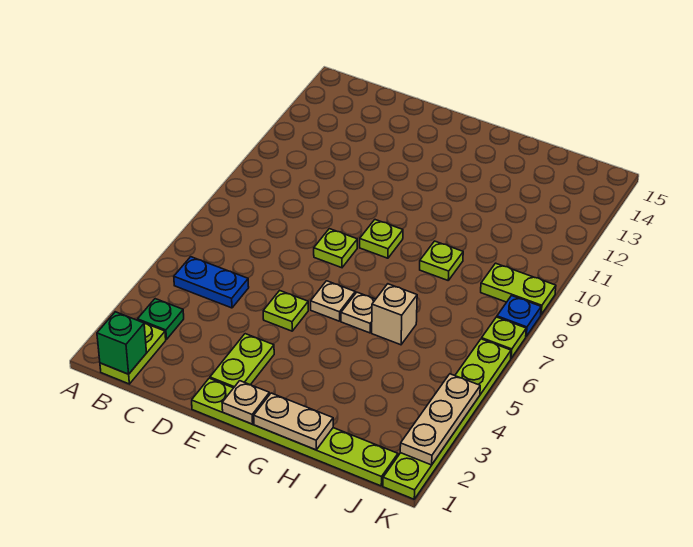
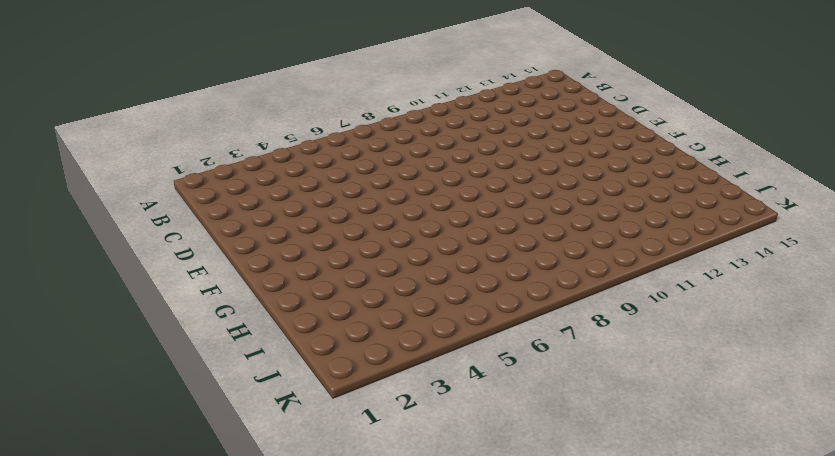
none -> lime plate B1:B2 level 1
none -> green plate B3 level 1
none -> blue plate B5:C5 level 1

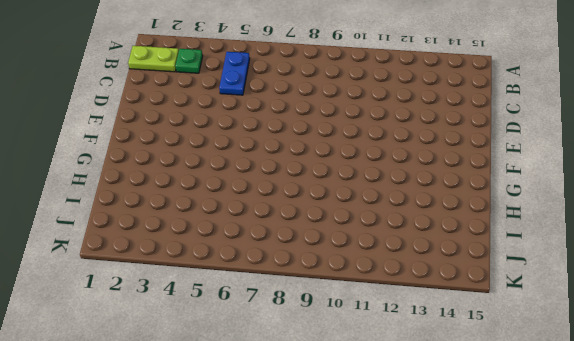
none -> lime plate E1:J1 level 1
none -> lime plate E2:E3 level 1
none -> lime plate E5 level 1

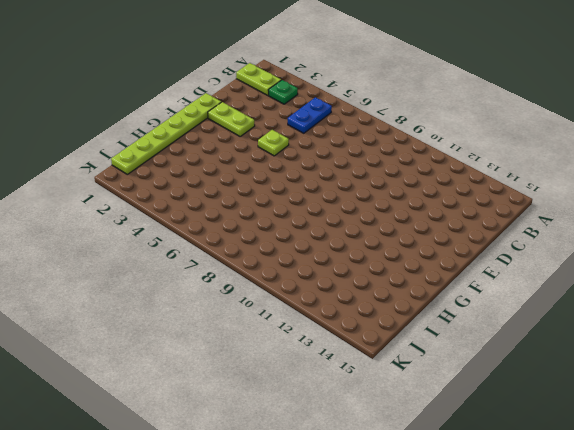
none -> lime plate E8 level 1
none -> tan plate F6 level 1
none -> lime plate F9 level 1

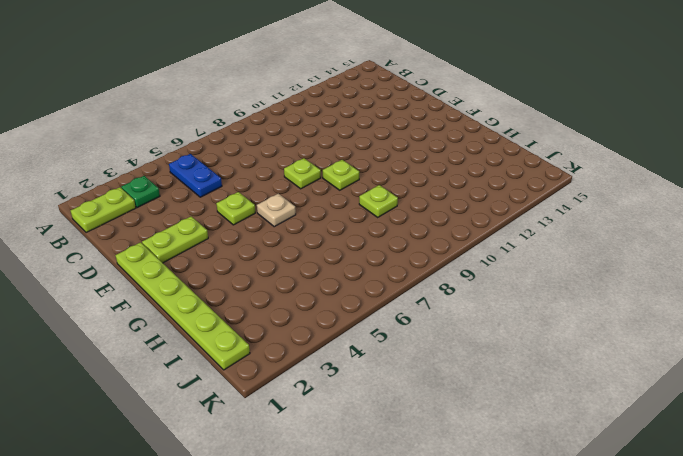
none -> tan plate G6 level 1
none -> tan brick H6 level 1
none -> lime plate J9:K9 level 1

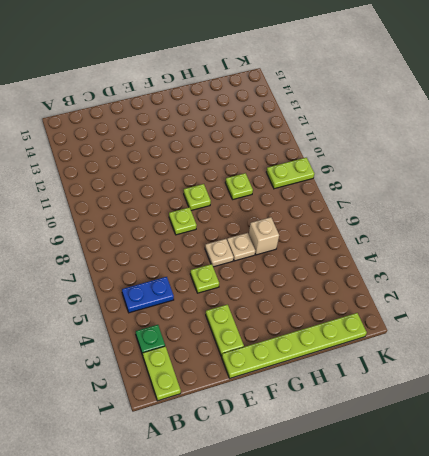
none -> lime plate K1:K6 level 1
none -> lime plate K7 level 1
none -> blue plate K8 level 1

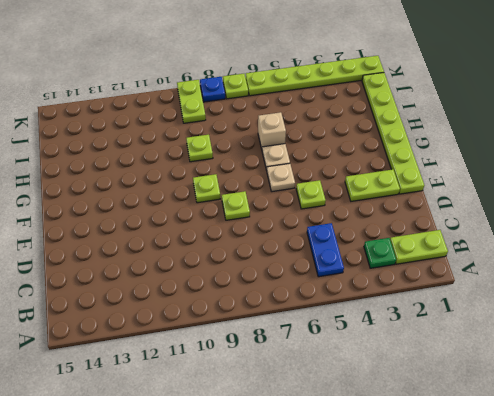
none -> green brick B1 level 2
none -> tan plate F1 level 2
none -> tan plate G1:H1 level 2

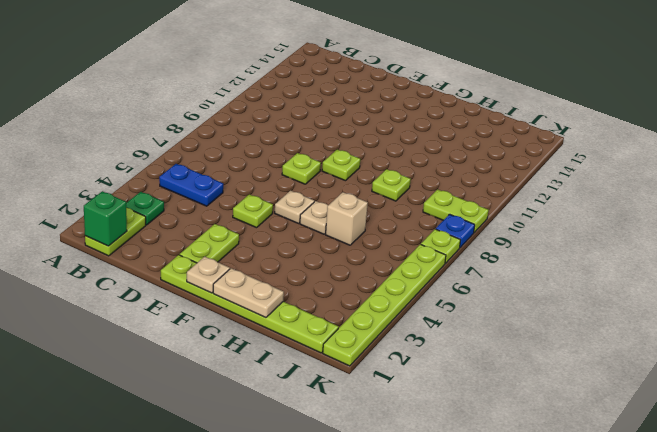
none -> tan plate K2:K4 level 2

